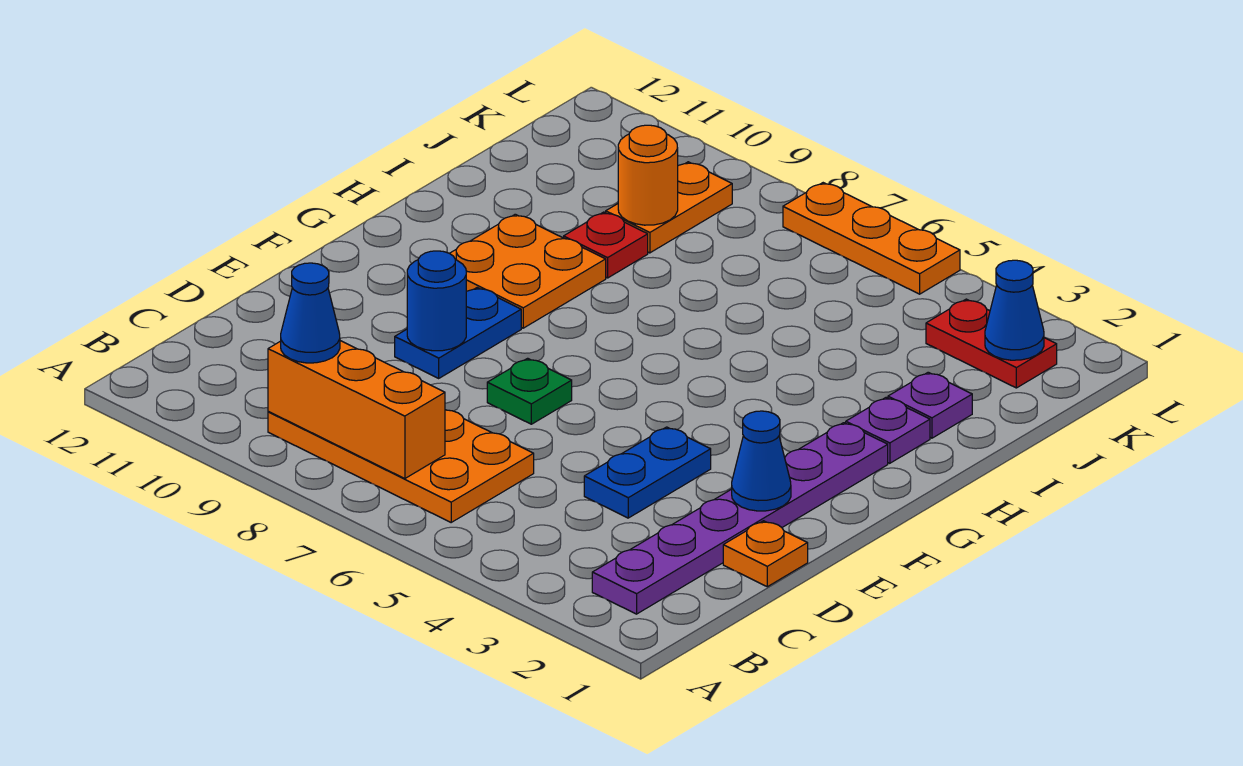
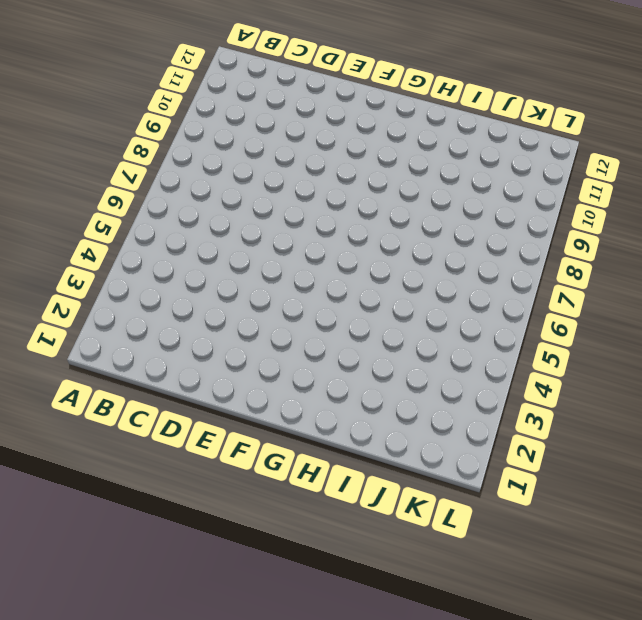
none -> purple plate B2:G2 level 1
none -> orange plate B6:C9 level 1
none -> orange plate D1 level 1

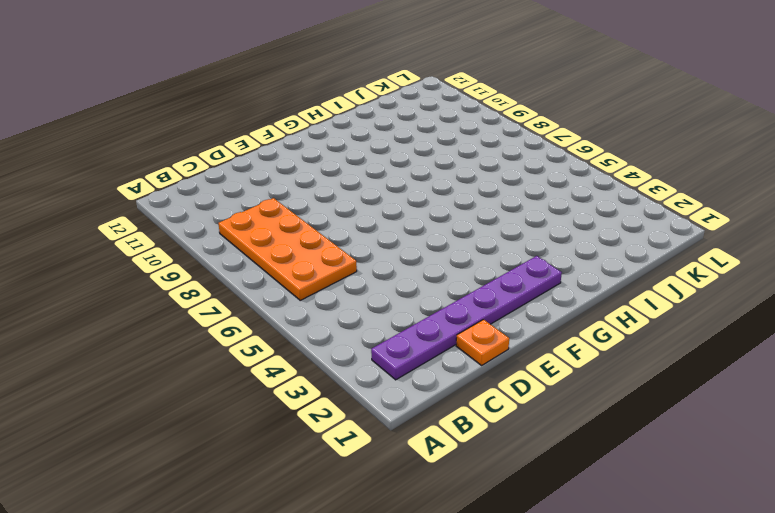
none -> blue plate D4:E4 level 1
none -> green plate E7 level 1
none -> blue plate E9:F9 level 1

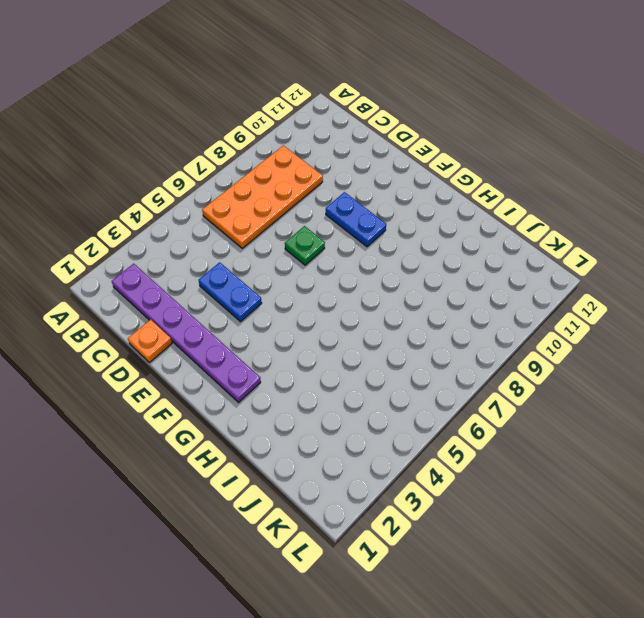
none -> orange plate G9:H10 level 1
none -> purple plate H2 level 1
none -> purple plate I2 level 1

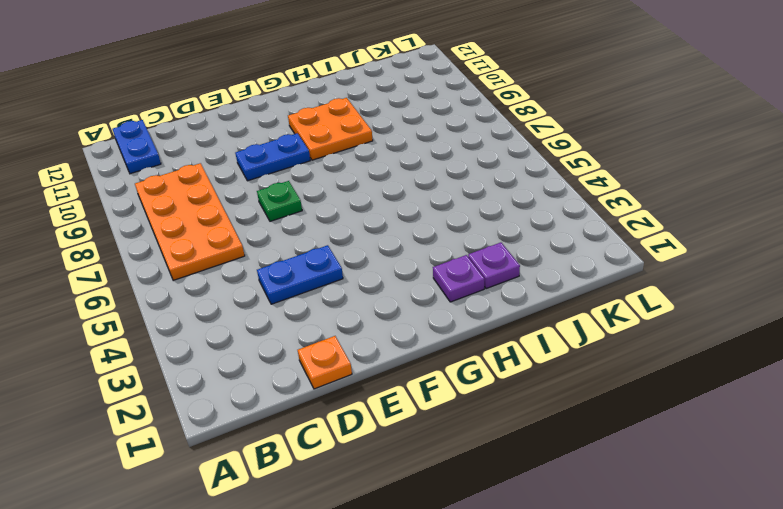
blue plate B11:B12 level 1 -> none
none -> purple plate B2:G2 level 1
none -> red plate I9 level 1
none -> orange plate J9:K9 level 1

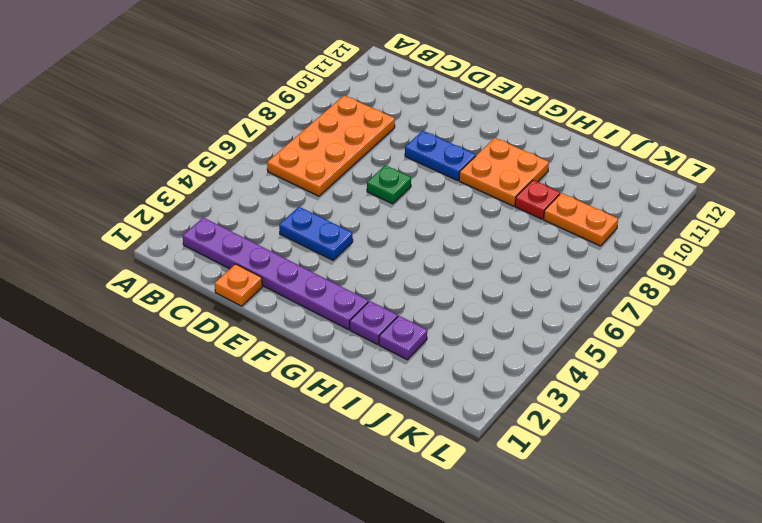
none -> red plate K2:K3 level 1
none -> orange plate L5:L7 level 1
none -> orange brick B7:B9 level 2

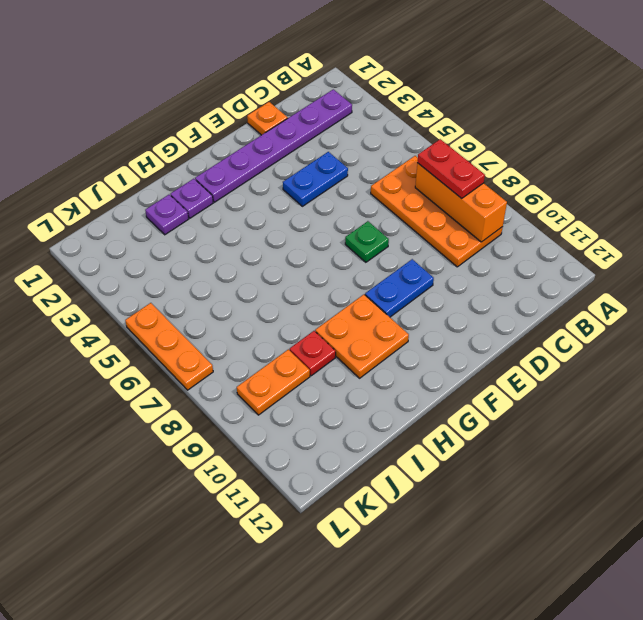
red plate B7:B8 level 3 -> red plate K2:K3 level 1
none -> blue cone E2 level 2
none -> blue round brick E9 level 2
none -> orange round brick J9 level 2

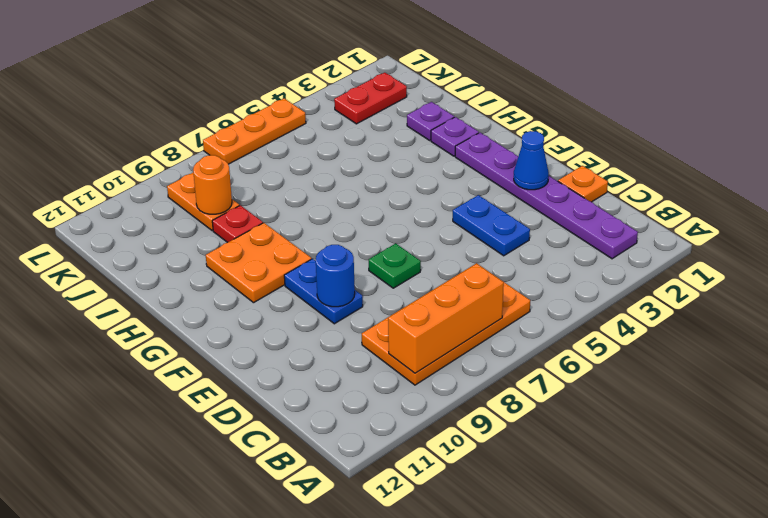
none -> blue cone K2 level 2
none -> blue cone B9 level 3

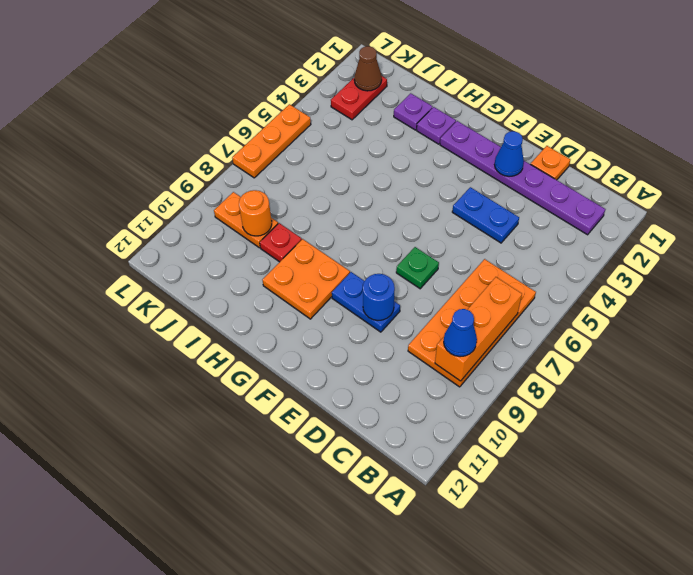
brown cone K2 level 2 -> blue cone K2 level 2

